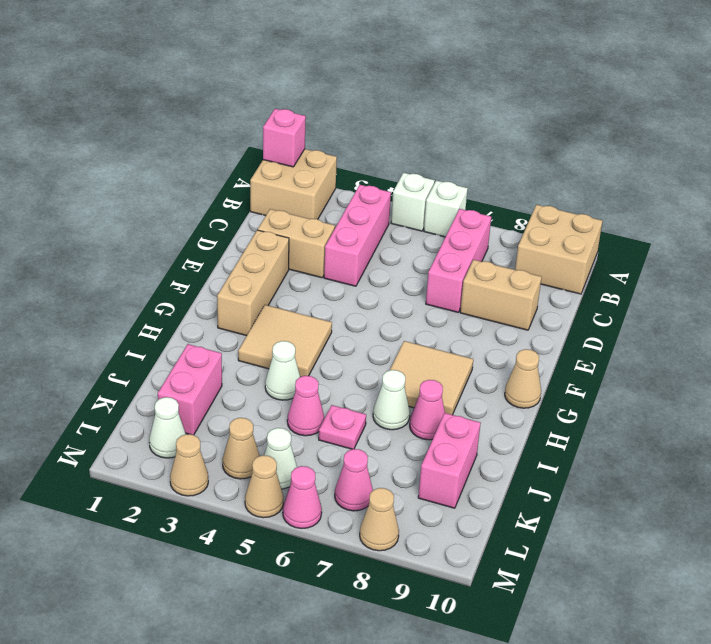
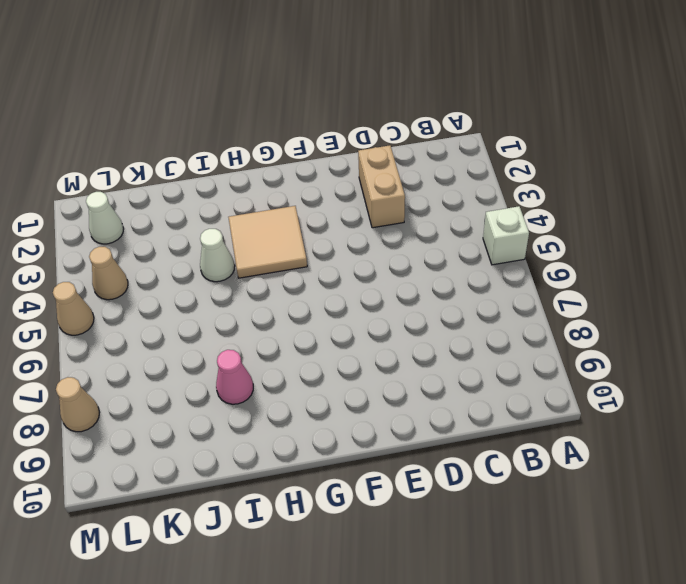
none -> tan brick A1:B2 level 1
none -> white brick A6 level 1
none -> tan brick A9:B10 level 1

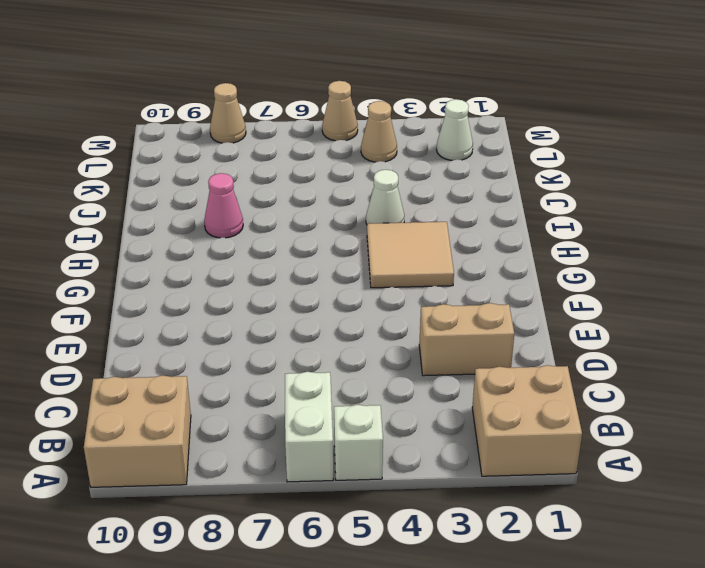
white brick A6:B6 level 1 -> white brick A6 level 1
none -> pink brick B4:D4 level 1
none -> pink brick B7:D7 level 1
none -> tan brick D8:D9 level 1

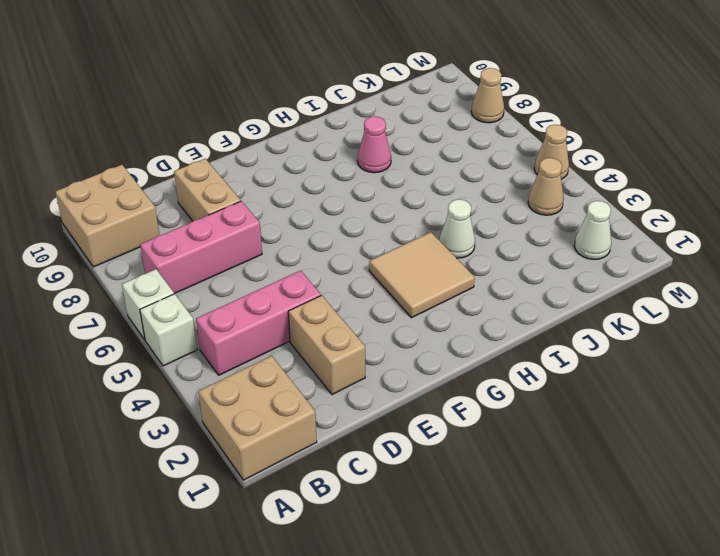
none -> tan brick E2:G2 level 1
none -> tan tile G7:H8 level 1
none -> tan cone G10 level 1

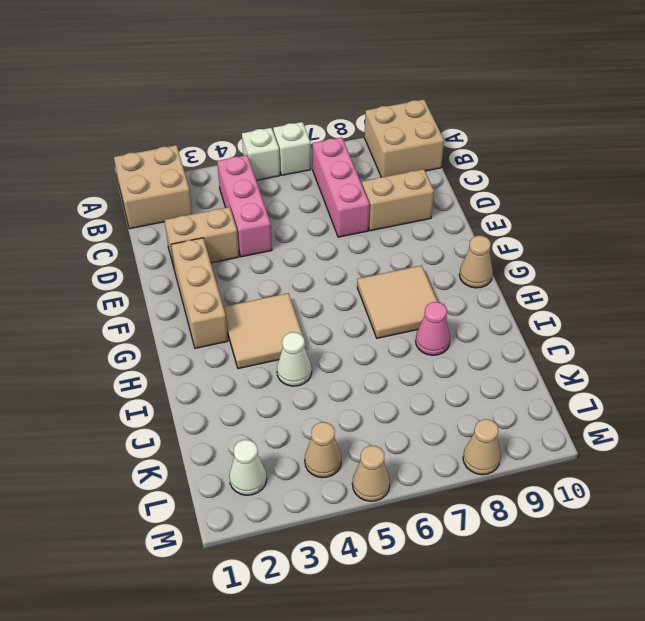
none -> white cone I7 level 1
none -> pink brick J2:K2 level 1
none -> pink cone J5 level 1

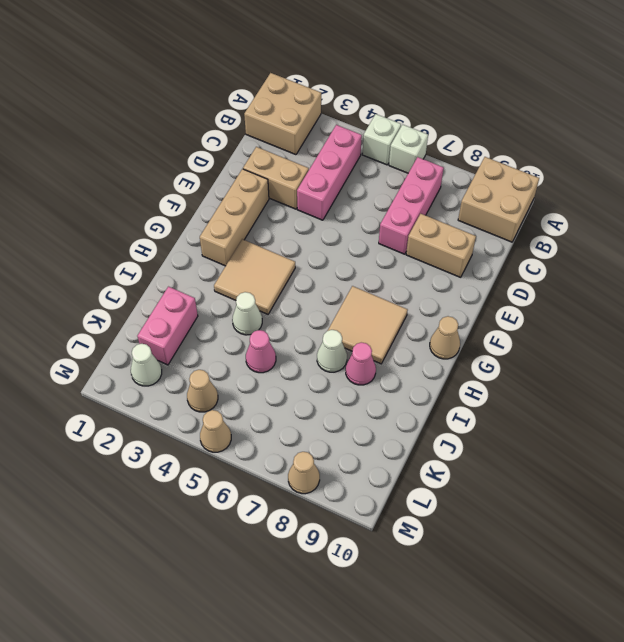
none -> pink plate J6 level 1
none -> pink brick J9:K9 level 1
none -> white cone L5 level 1

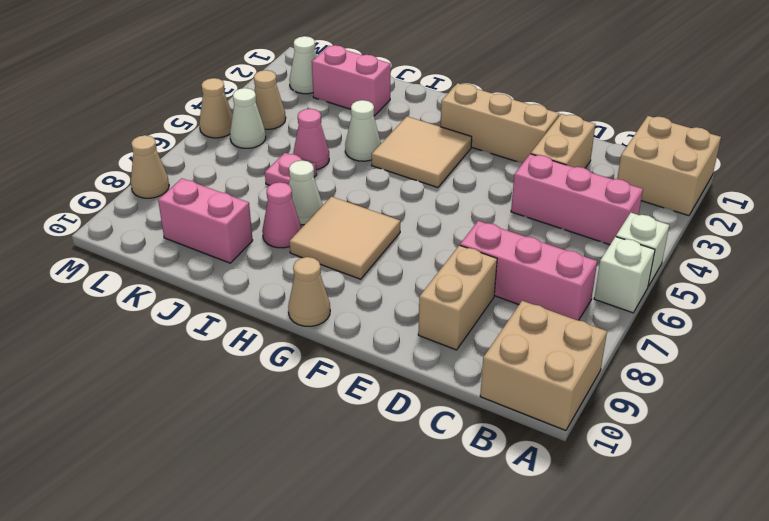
none -> pink cone L7 level 1
none -> tan cone M3 level 1
none -> pink cone M6 level 1

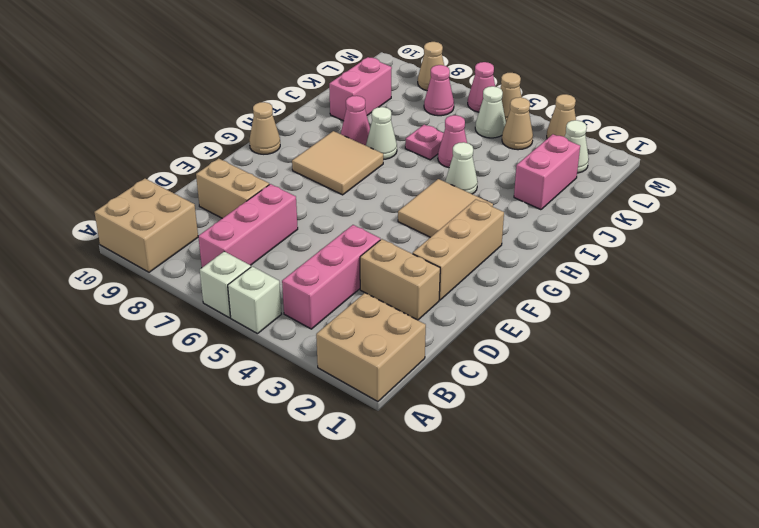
none -> pink brick A1 level 2

